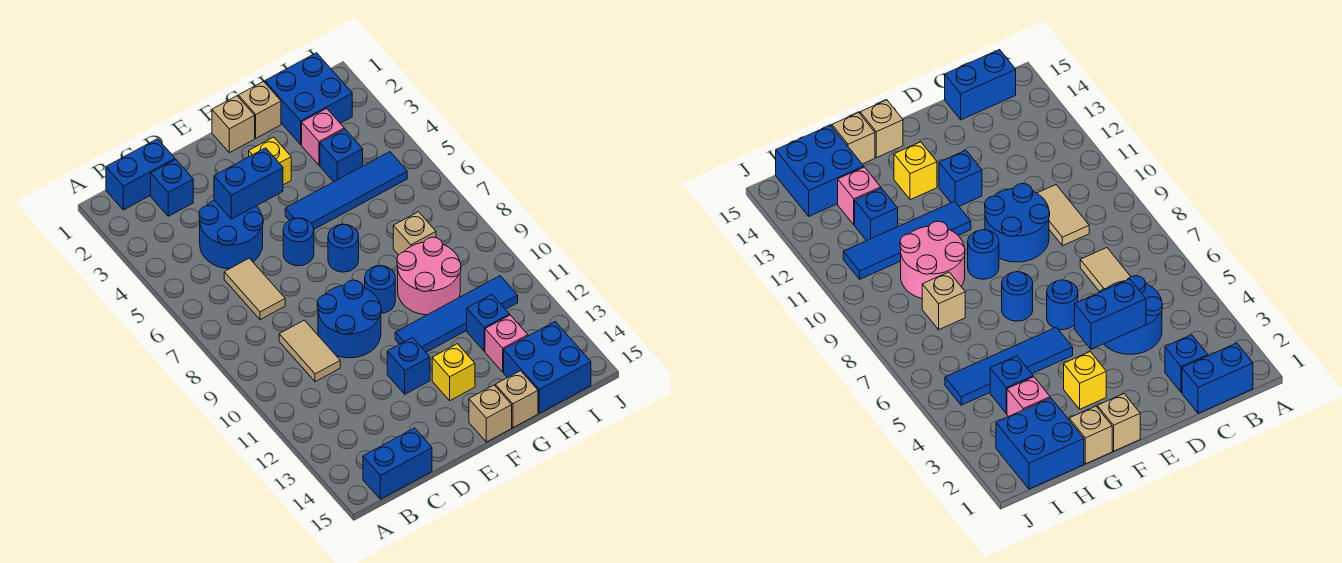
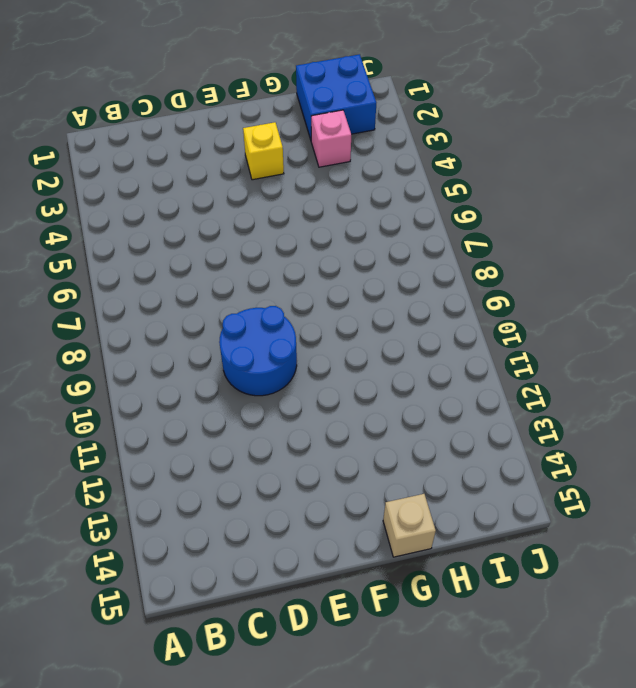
none -> blue brick B1:C1 level 1
none -> blue brick B15:C15 level 1
none -> blue brick C2 level 1

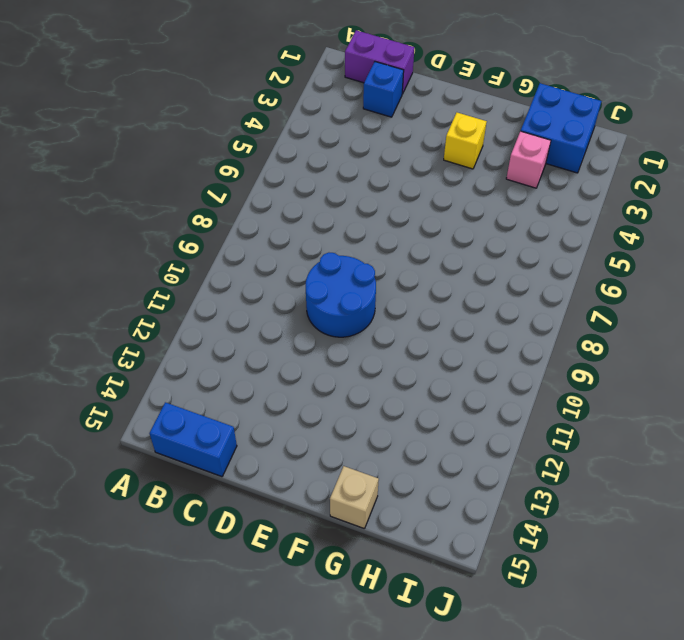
purple brick B1:C1 level 1 -> blue brick B1:C1 level 1
none -> blue round brick C4:D5 level 1
none -> tan tile C6:C7 level 1
none -> tan tile C9:C10 level 1

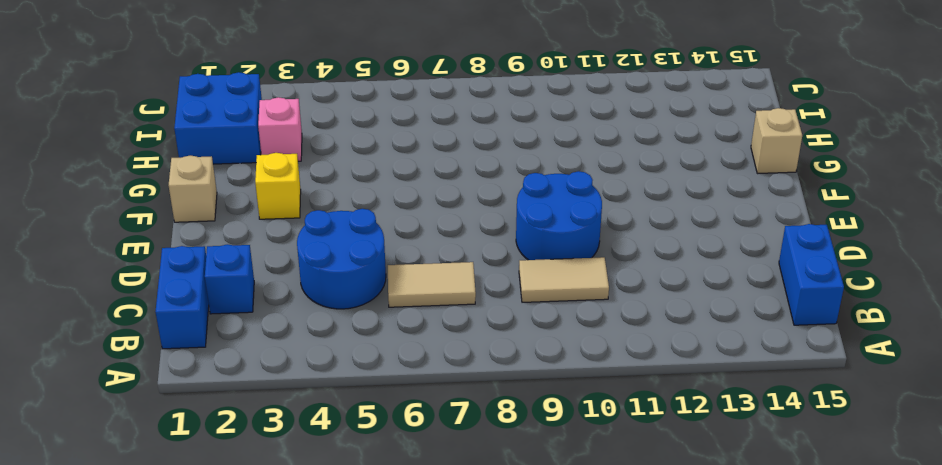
none -> blue round brick E6 level 1
none -> blue brick E12 level 1
none -> blue tile F5:I5 level 1

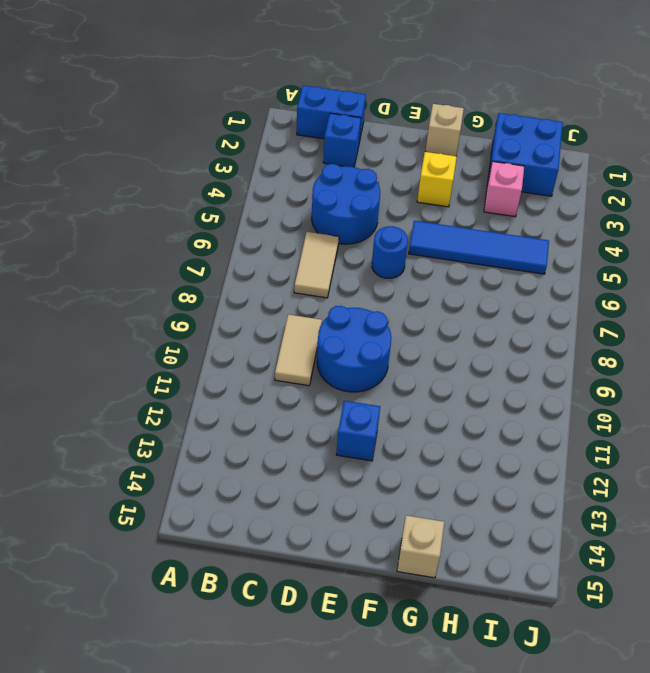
none -> blue brick B15:C15 level 1
none -> blue round brick F7 level 1
none -> blue round brick F9 level 1

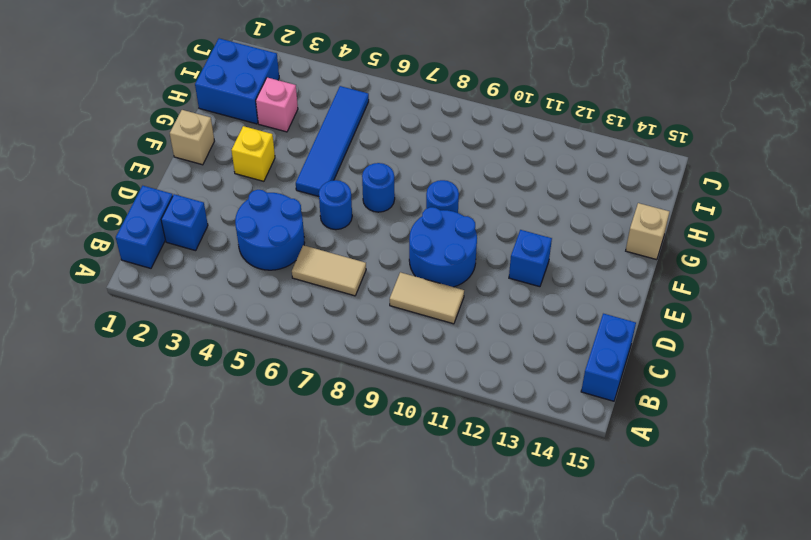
none -> blue tile F11:I11 level 1
none -> yellow brick F13 level 1
none -> tan brick F15 level 1

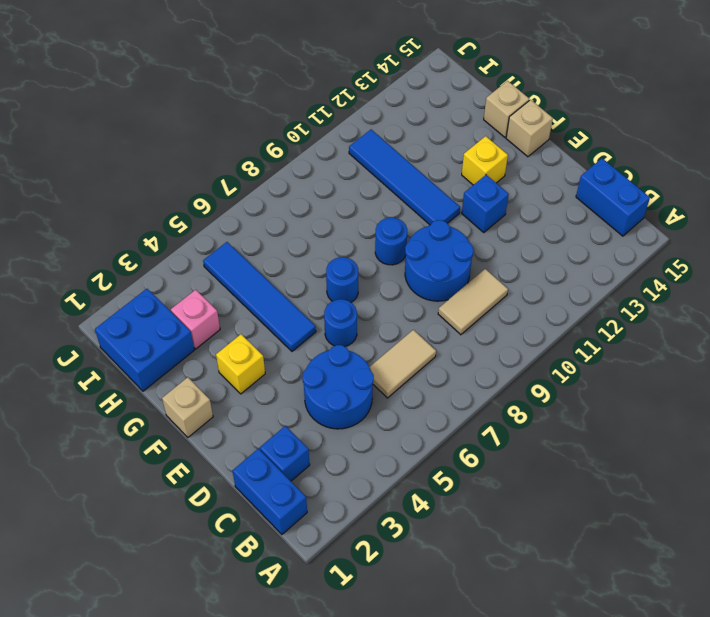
none -> tan brick G1 level 1
none -> pink round brick G9:H10 level 1
none -> blue brick H4 level 1

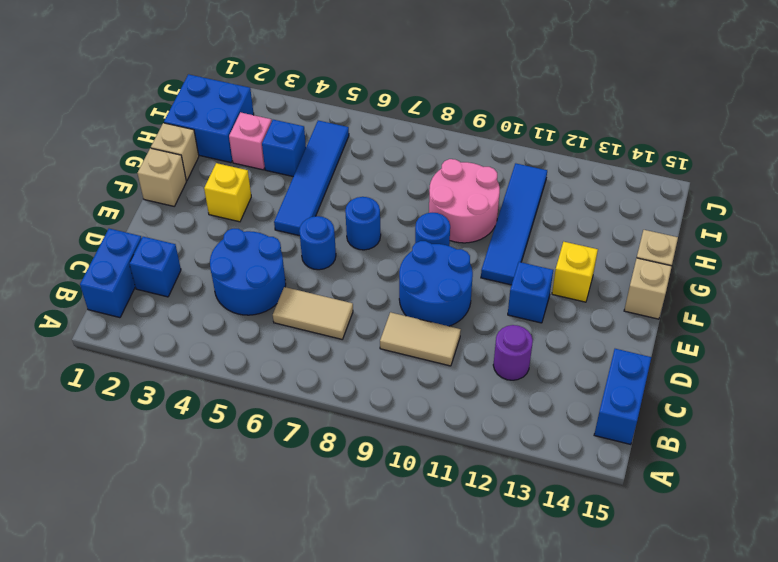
purple round brick C12 level 1 -> none
none -> tan brick H8 level 1
none -> blue brick H12 level 1
none -> pink brick H13 level 1

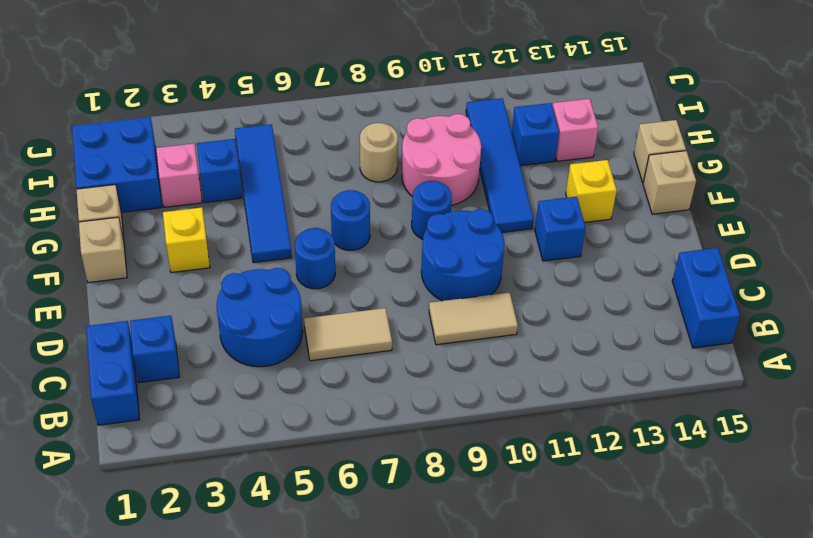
tan round brick H8 level 1 -> tan brick H8 level 1
none -> blue brick H14:I15 level 1
none -> blue brick D4:E4 level 2

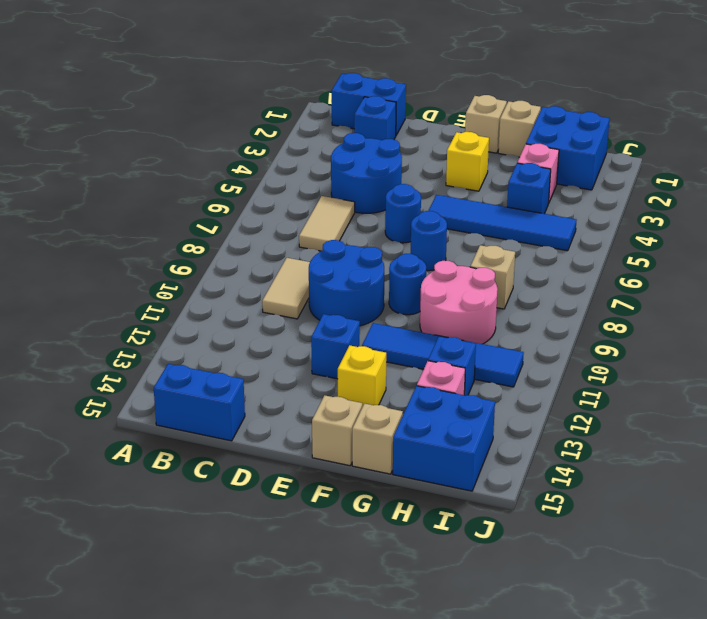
none -> blue brick D4:E4 level 2

